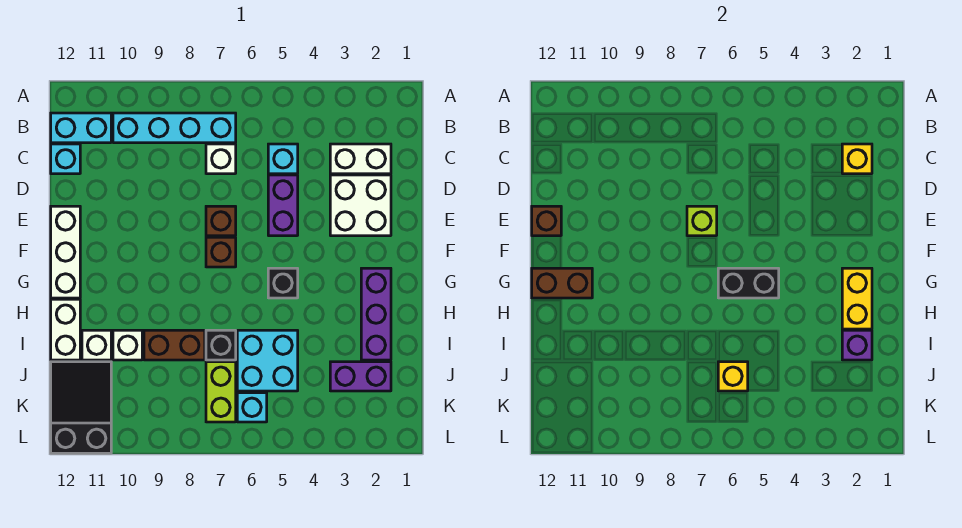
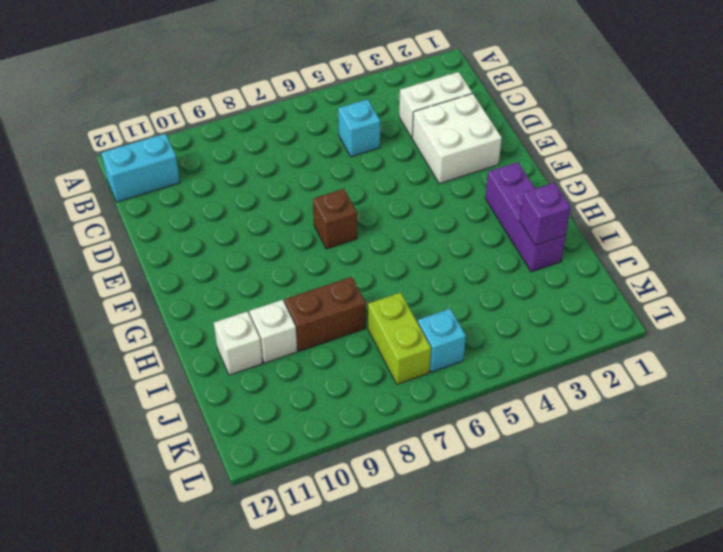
none -> cyan brick B7:B10 level 1
none -> white brick C7 level 1
none -> cyan brick C12 level 1
none -> purple brick D5:E5 level 1

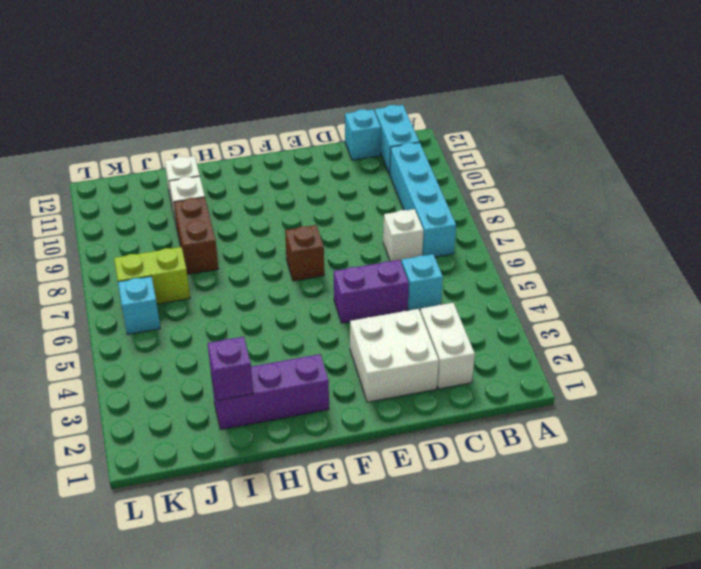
none -> brown brick E7 level 1
none -> white brick E12:G12 level 1
none -> black brick G5 level 1
none -> white brick H12:I12 level 1

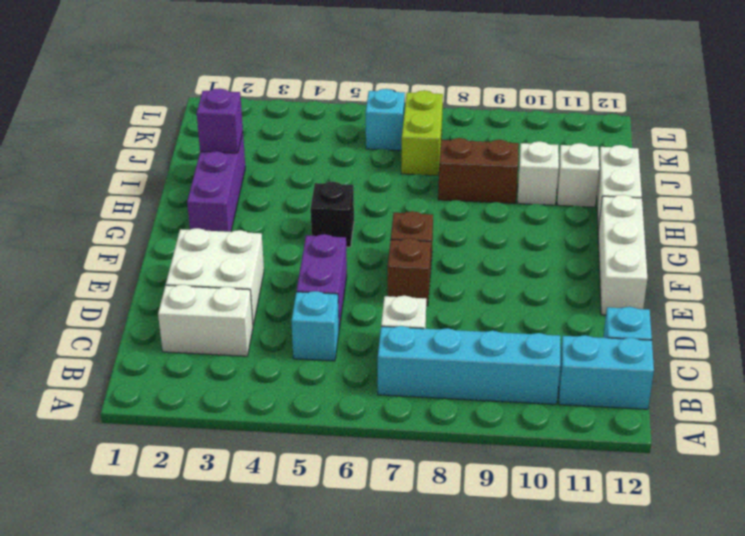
none -> cyan brick I5:J6 level 1
none -> black brick I7 level 1
none -> purple brick J2:J3 level 1
none -> black slope J11:L12 level 1 top L

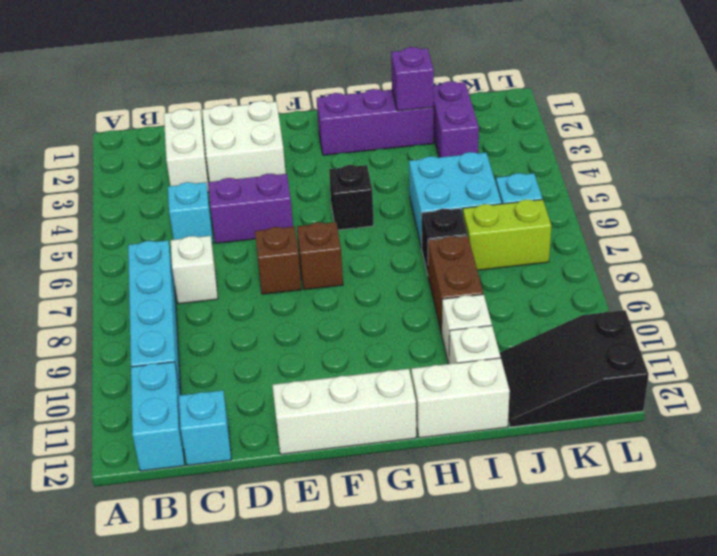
none -> yellow brick C2 level 2
none -> lime brick E7 level 2
none -> brown brick E12 level 2
none -> yellow brick G2:H2 level 2

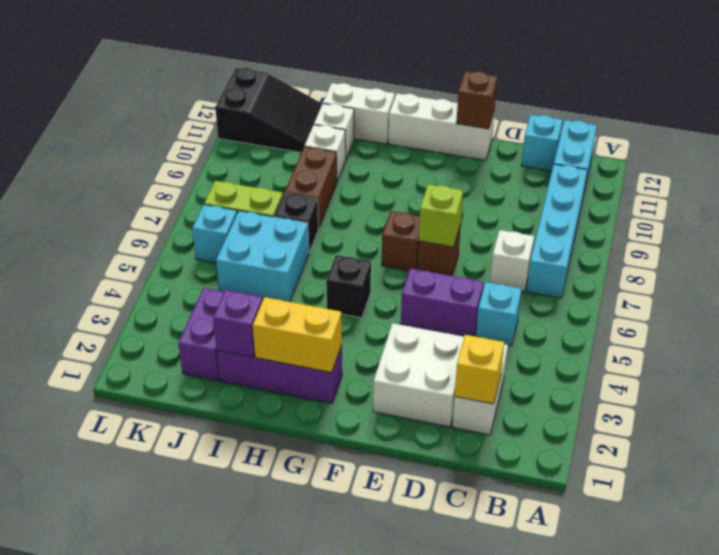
none -> black brick G5:G6 level 2
none -> brown brick G11:G12 level 2
none -> yellow brick J6 level 2

